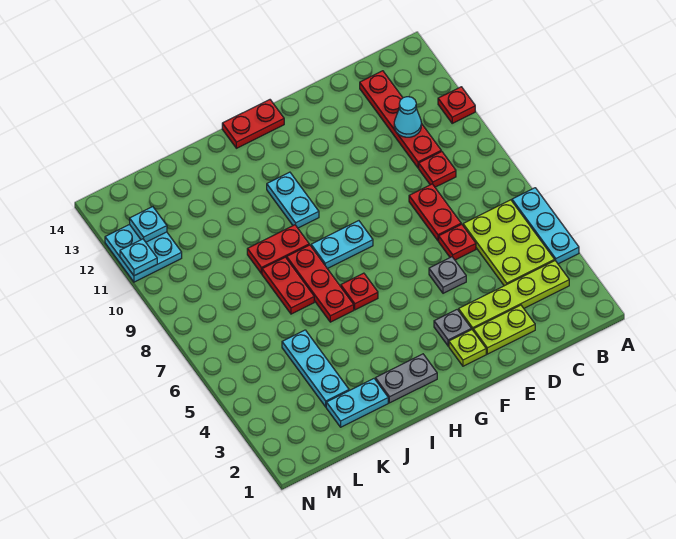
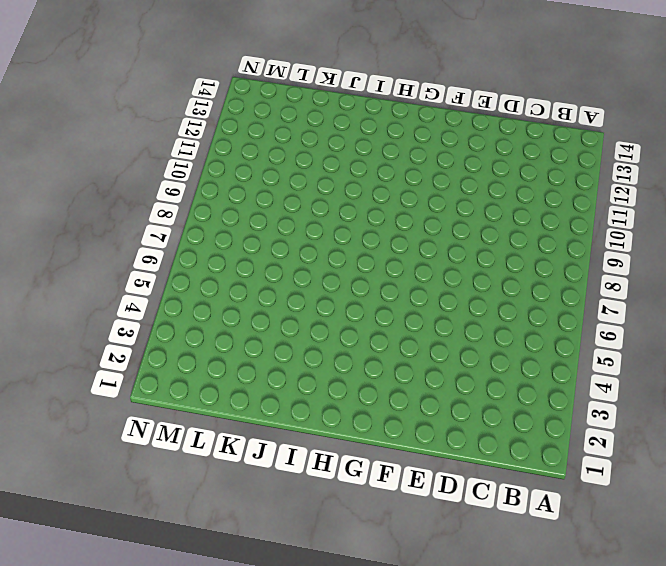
none -> cyan plate A4:A6 level 1
none -> red plate A11 level 1
none -> lime plate B3:E3 level 1

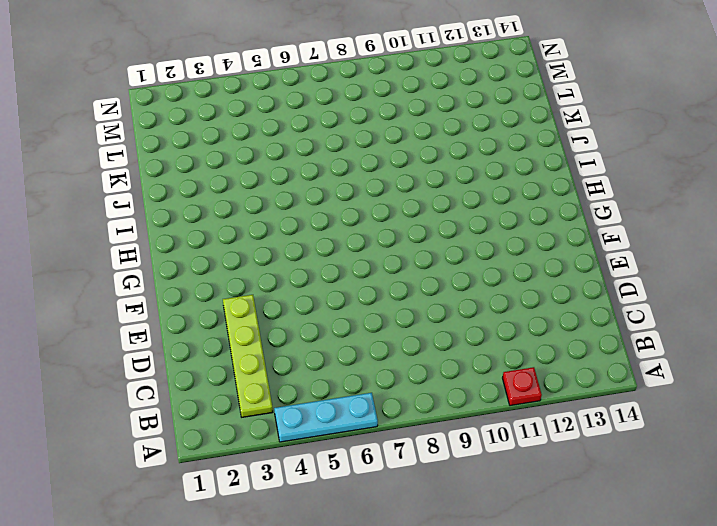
none -> lime plate B4:C6 level 1
none -> red plate C9 level 1
none -> red plate C10:C13 level 1

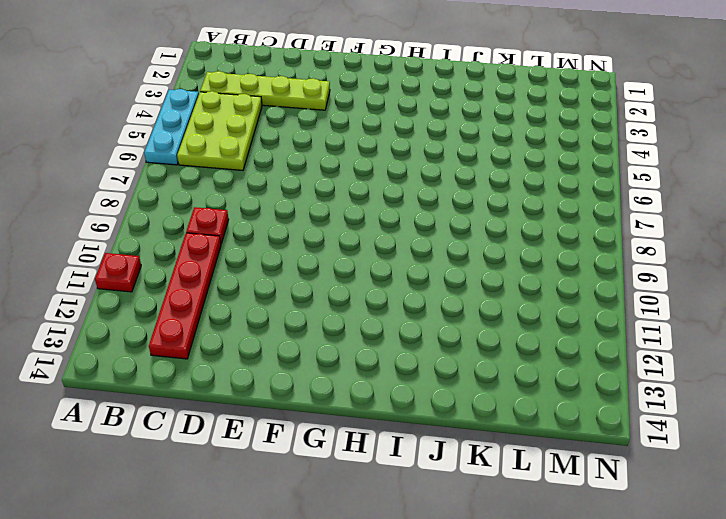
none -> lime plate D2:E2 level 1
none -> red plate D6 level 1
none -> red plate D7:D8 level 1

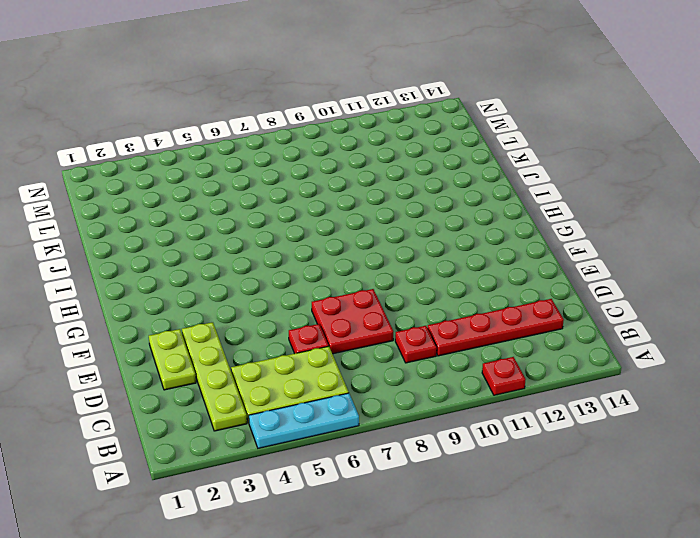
red plate D7:E8 level 1 -> red plate D7:D8 level 1
none -> grey plate E5 level 1
none -> lime plate F2 level 1
none -> grey plate F3 level 1

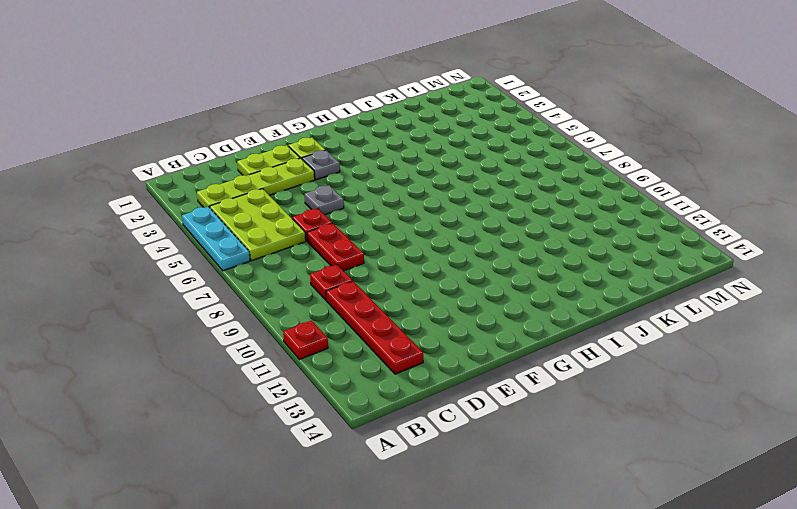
none -> cyan plate G8:H8 level 1
none -> red plate G14:H14 level 1
none -> grey plate H2:I2 level 1

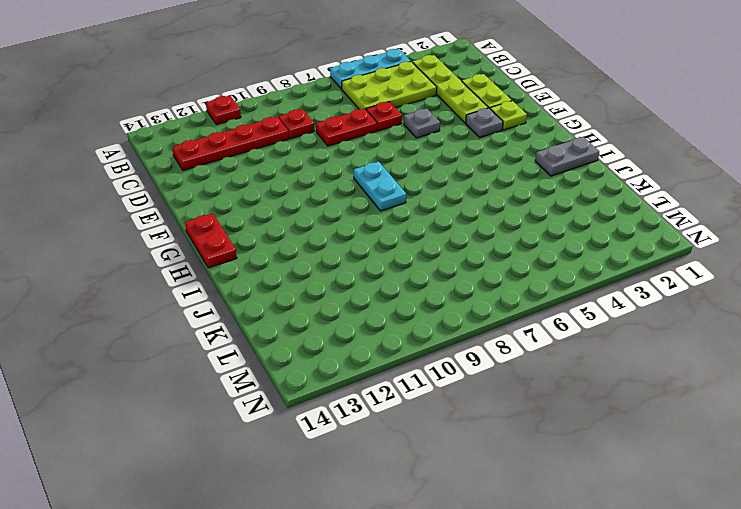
grey plate I1:I2 level 1 -> grey plate H2:I2 level 1
none -> red plate H6 level 1
none -> cyan plate H10:H11 level 1
none -> red plate I6:I8 level 1

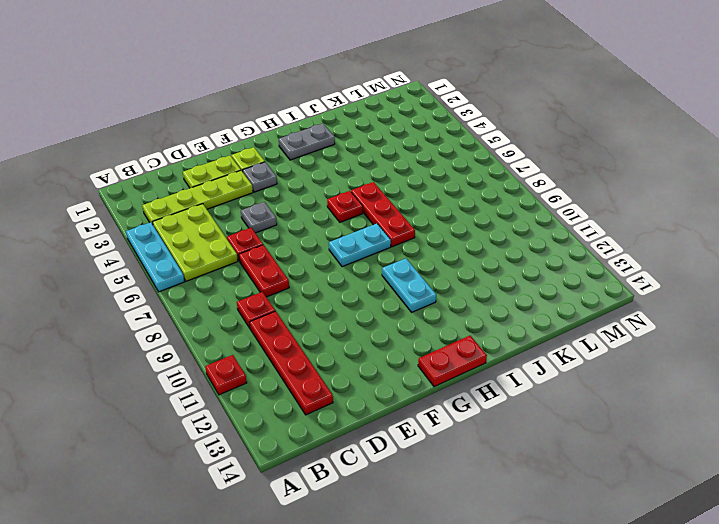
none -> red plate I9:J9 level 1
none -> cyan plate J2:K2 level 1
none -> red plate J7:J8 level 1

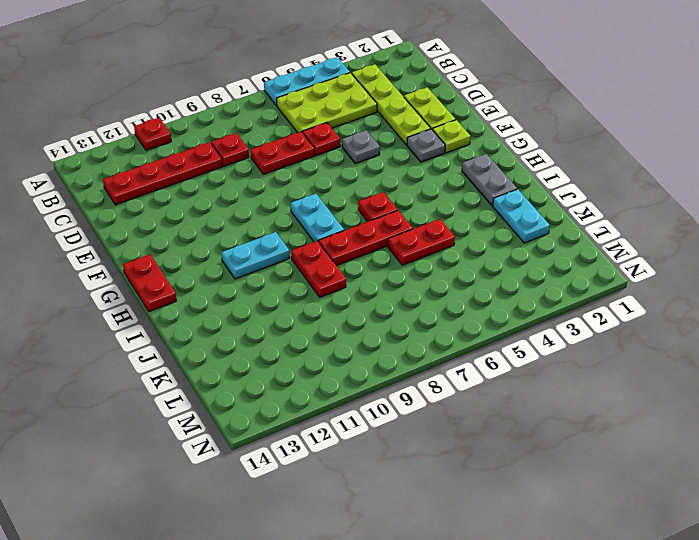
red plate J5:J6 level 1 -> red plate J7:J8 level 1
none -> cyan plate K3:K5 level 1
none -> cyan plate M11:N12 level 1
none -> cyan cone C11 level 2

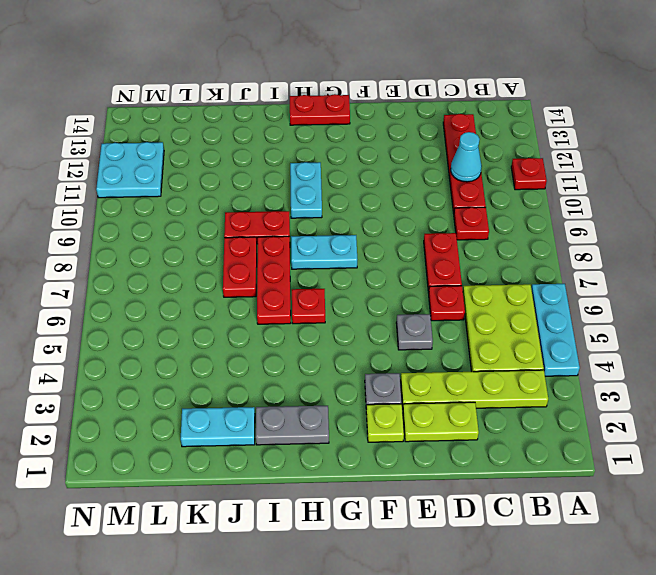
none -> cyan plate K3:K5 level 1
none -> cyan plate M12 level 2
none -> cyan plate N11 level 2

